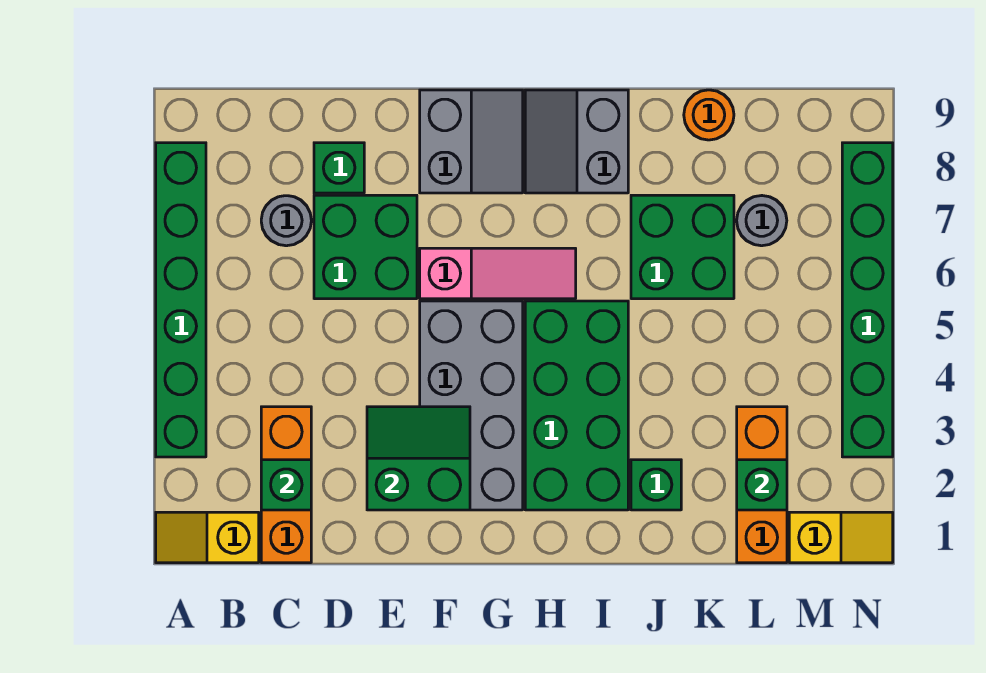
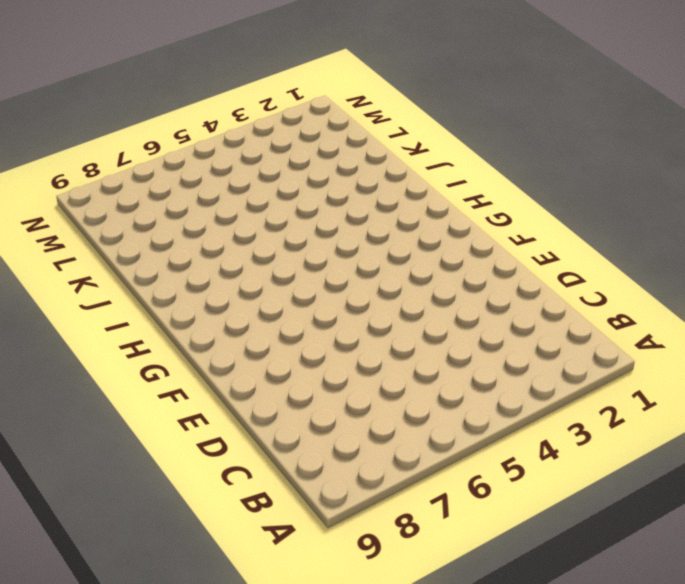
none -> yellow slope A1:B1 level 1 top B
none -> green brick A3:A8 level 1
none -> orange brick C1:C3 level 1

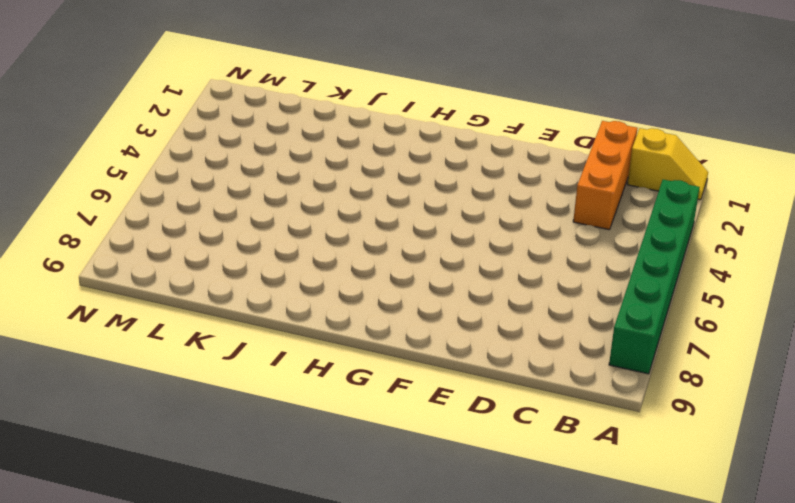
none -> grey round brick C7 level 1
none -> green brick D6:E7 level 1
none -> green brick D8 level 1

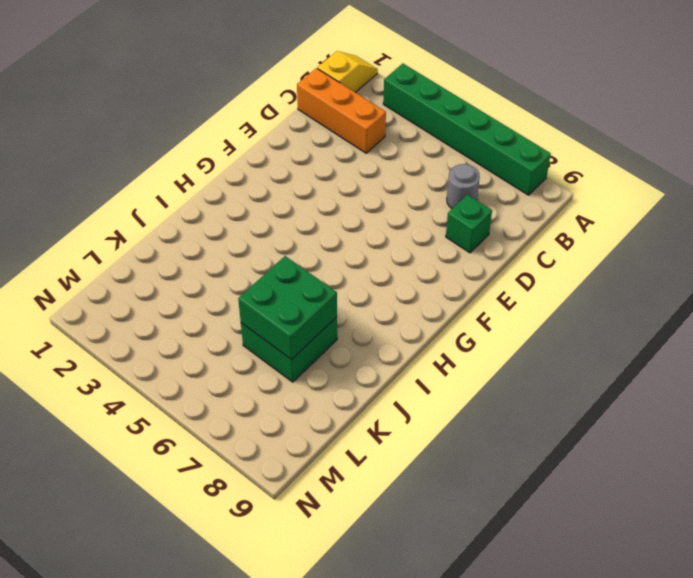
green brick J6:K7 level 2 -> green brick D6:E7 level 1
none -> grey brick F2:G5 level 1
none -> pink slope F6:H6 level 1 top F
none -> grey slope F8:G9 level 1 top F

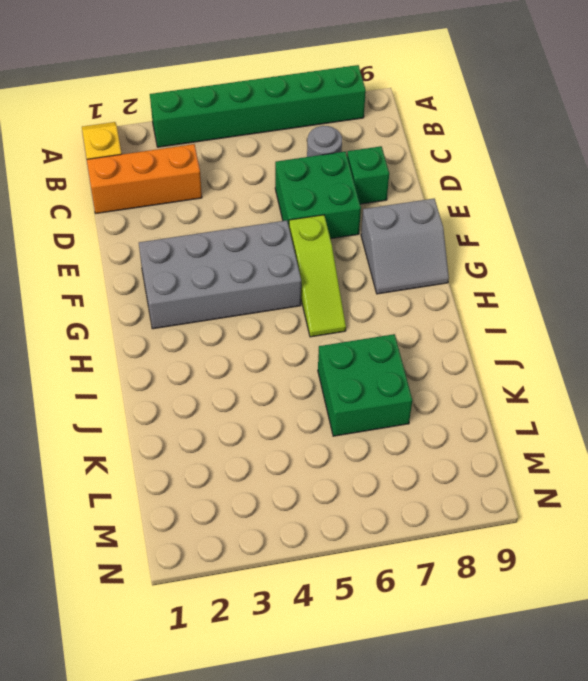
lime slope F6:H6 level 1 top F -> pink slope F6:H6 level 1 top F
none -> green brick H2:I5 level 1
none -> grey slope H8:I9 level 1 top I
none -> green brick J2 level 1

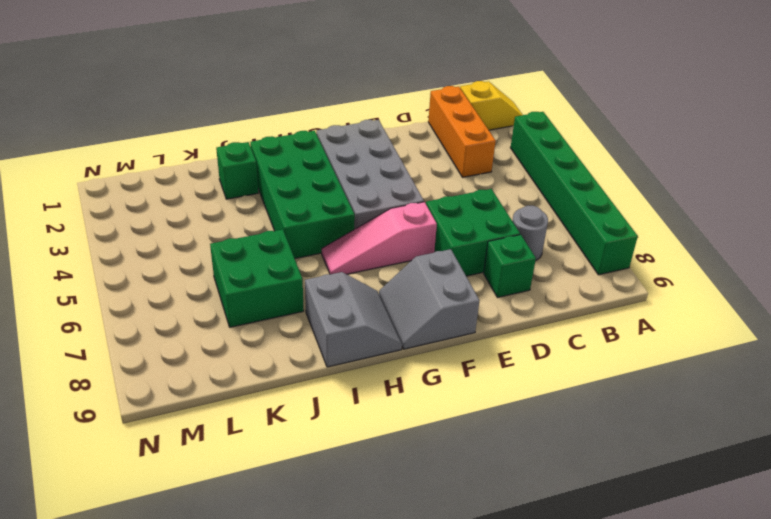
none -> orange round brick K9 level 1
none -> orange brick L1:L3 level 1
none -> grey round brick L7 level 1

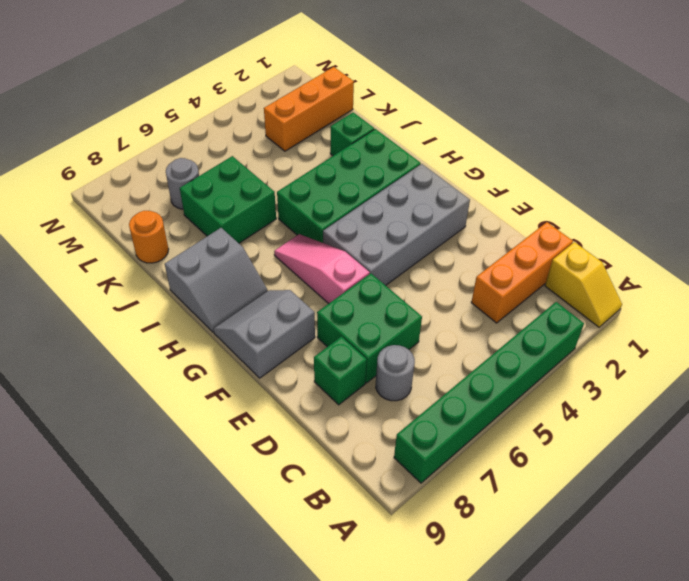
none -> yellow slope M1:N1 level 1 top M
none -> green brick N3:N8 level 1
none -> green brick C2 level 2

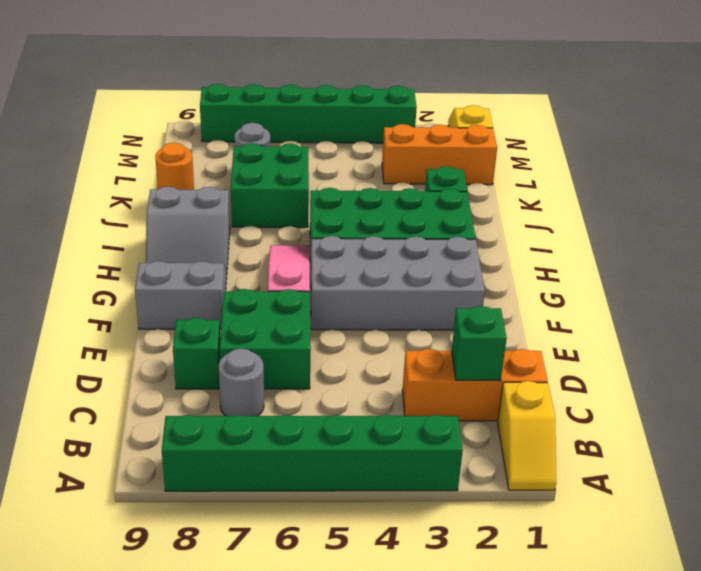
none -> green slope E2:F3 level 2 top 2
none -> green brick L2 level 2

